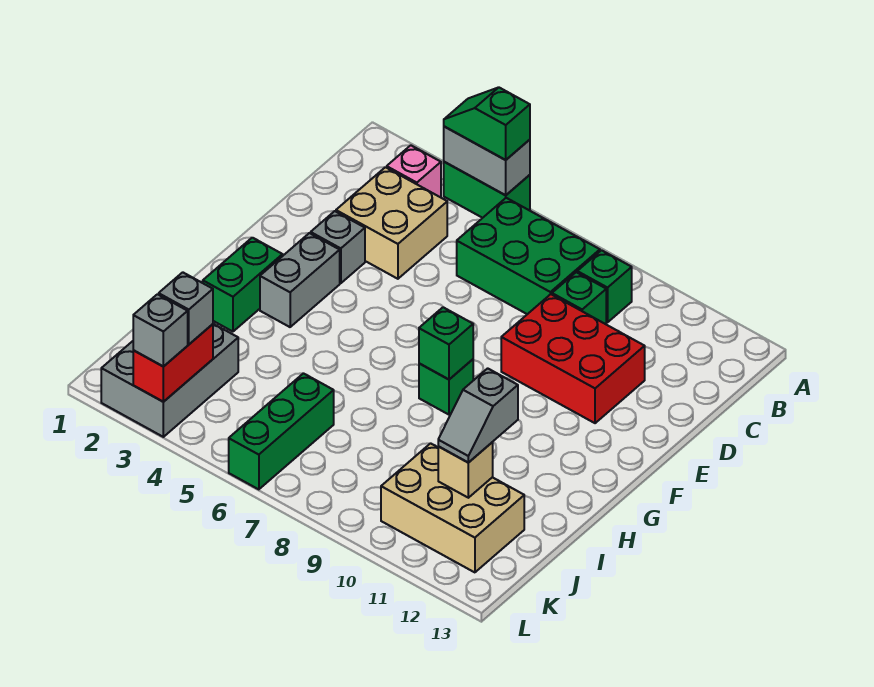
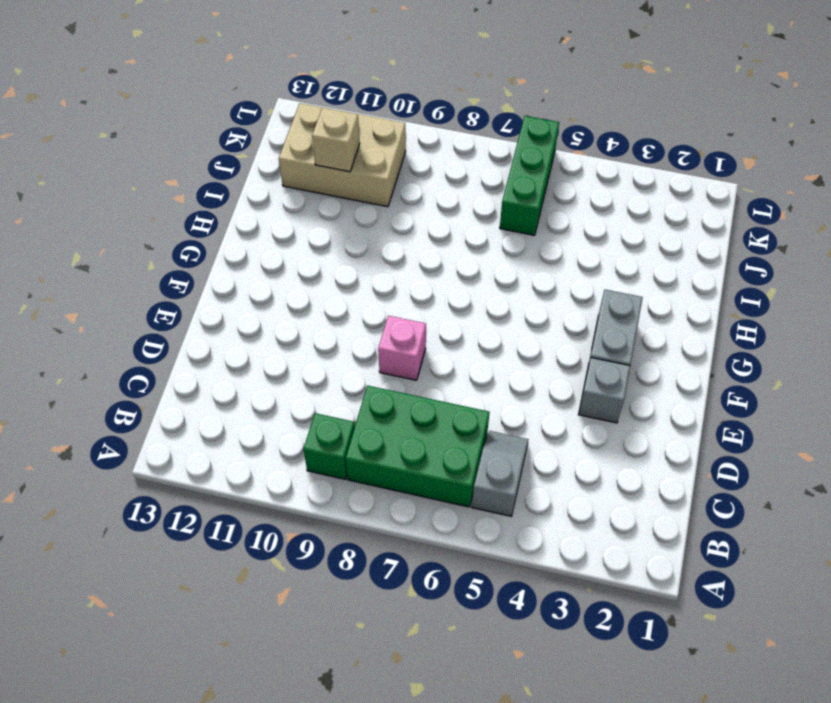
grey slope B5:C5 level 1 top B -> grey slope I11:J11 level 3 top I
pink brick E8 level 1 -> pink brick B3 level 1
none -> green brick A4:A5 level 1
none -> tan brick C3:D4 level 1
none -> green brick C9 level 1

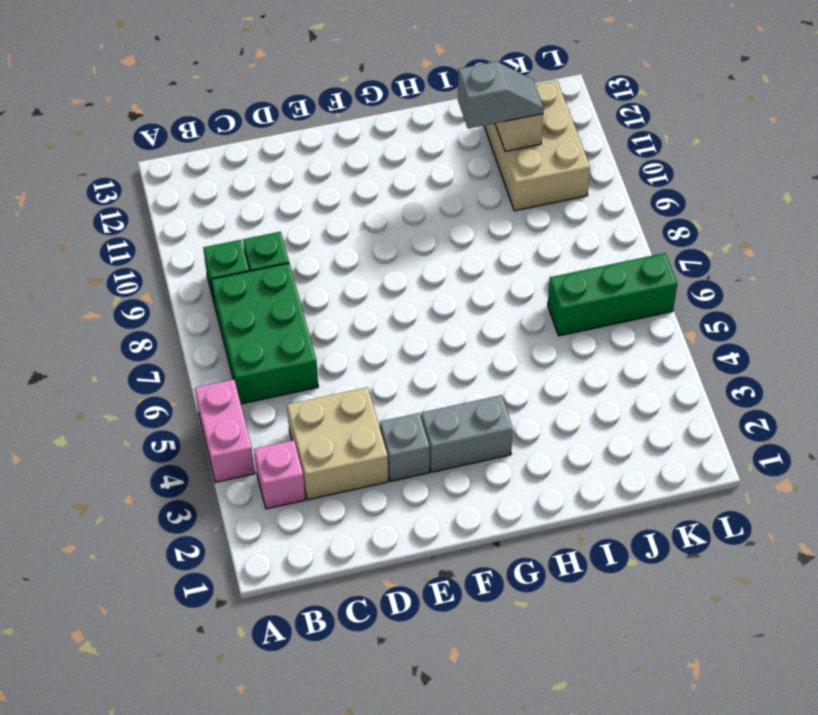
pink brick A4:A5 level 1 -> green brick A4:A5 level 1
none -> red brick D9:E11 level 1
none -> green brick G2:H2 level 1
none -> green brick G8 level 1

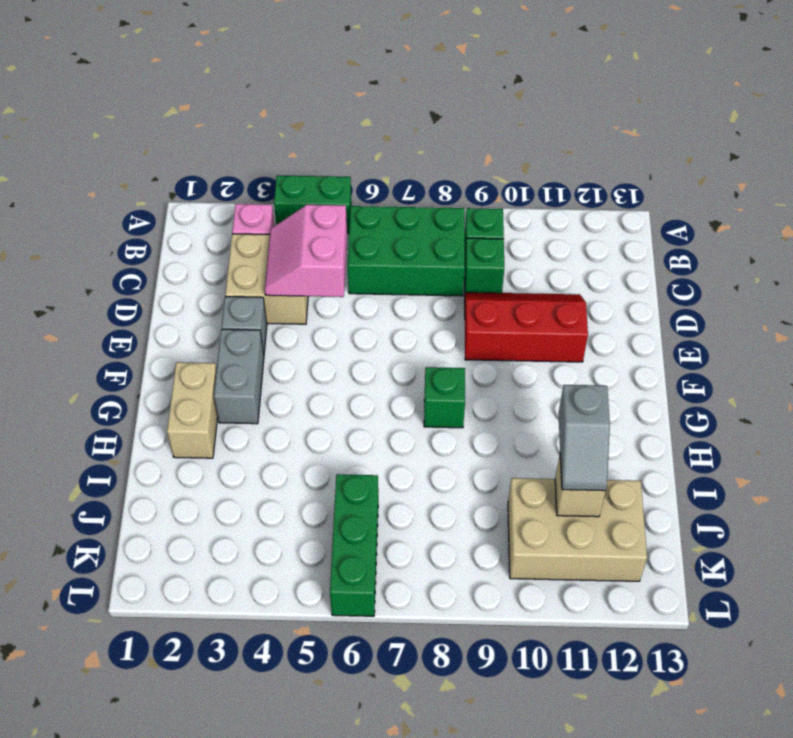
pink slope C4:D5 level 2 top 5 -> none
red slope D9:E11 level 1 top E -> red brick D9:E11 level 1
tan brick G2:H2 level 1 -> green brick G2:H2 level 1
none -> grey brick J2:L3 level 1
none -> grey brick A4:A5 level 2
none -> green brick G8 level 2

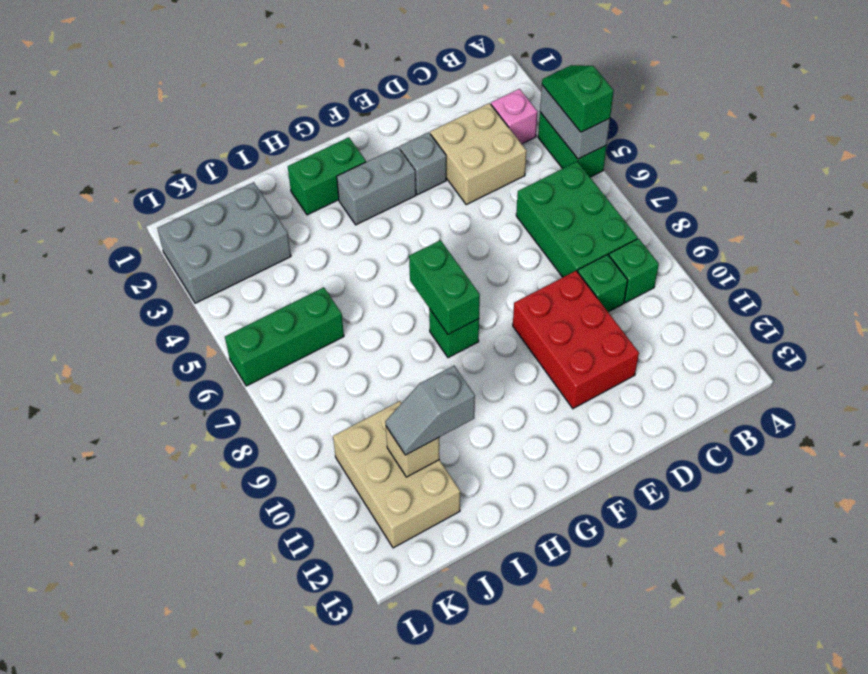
green brick G7:G8 level 2 -> green brick G8 level 2
none -> red brick K3:L3 level 2
none -> grey brick K3 level 3
none -> grey brick L3 level 3

